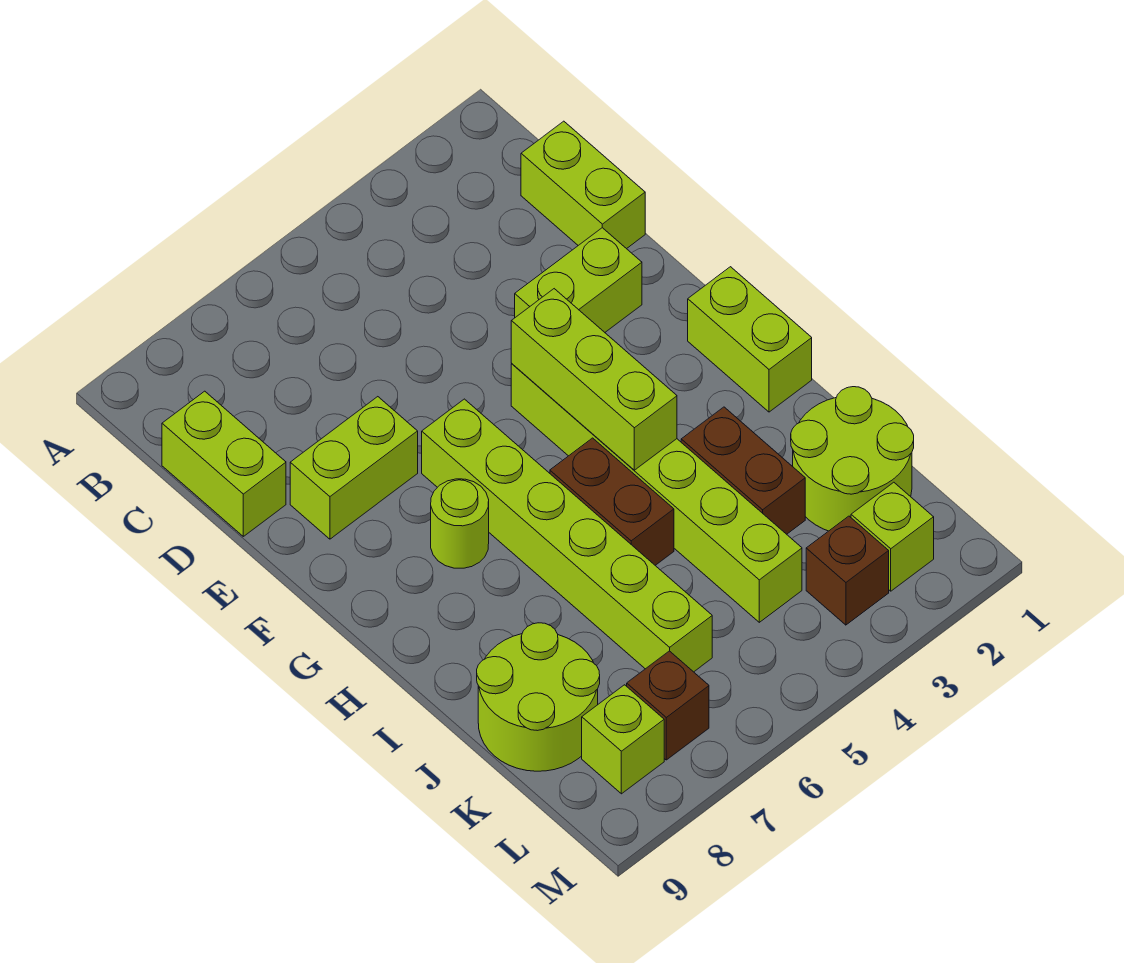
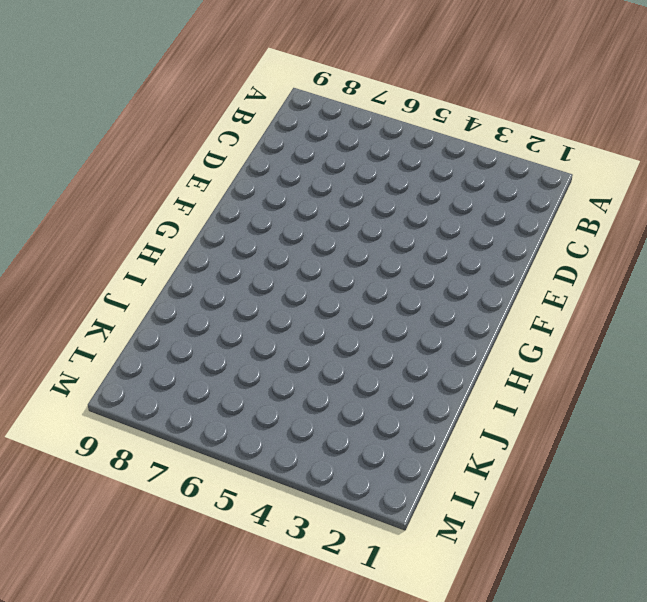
none -> lime brick C1:D1 level 1
none -> lime brick C9:D9 level 1
none -> lime brick E2:E3 level 1

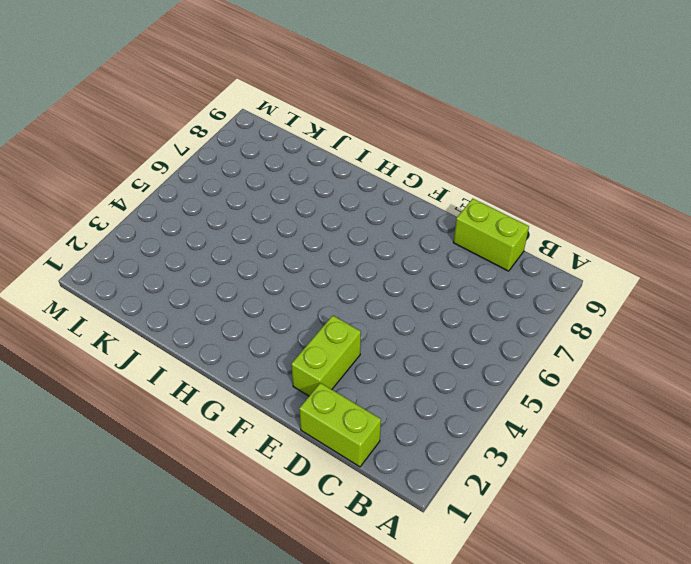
none -> lime brick E7:E8 level 1
none -> lime brick F4:K4 level 1
none -> lime brick F6:K6 level 1

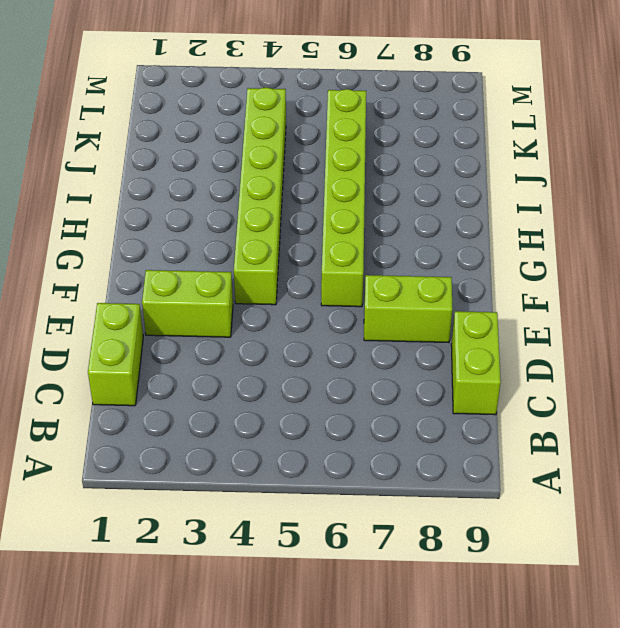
none -> lime brick G1:H1 level 1
none -> lime round brick G7 level 1
none -> brown brick H5:I5 level 1

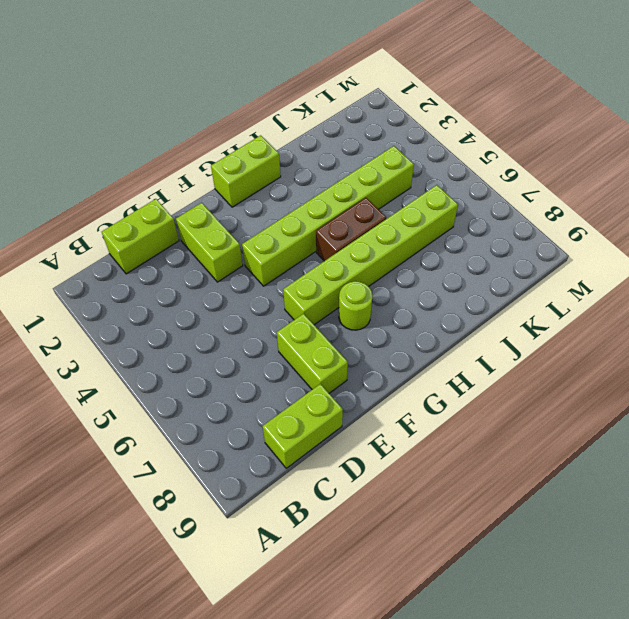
none -> brown brick I3:J3 level 1
none -> lime round brick J1:K2 level 1
none -> lime round brick J8:K9 level 1

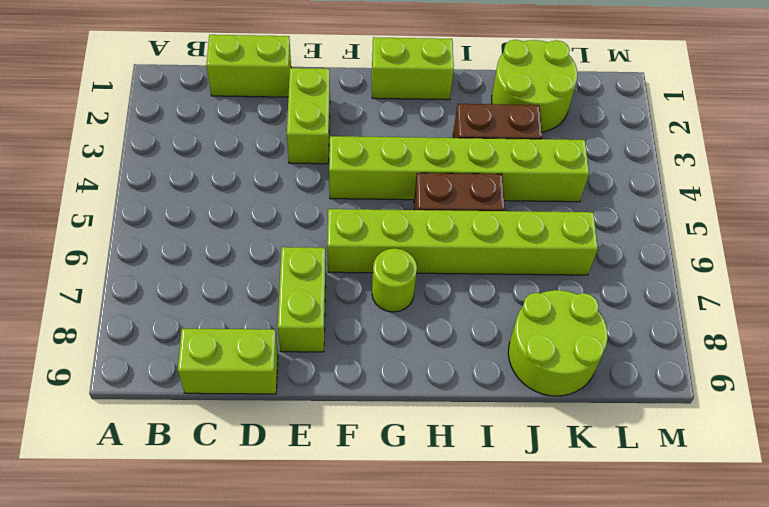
none -> lime brick L2 level 1
none -> brown brick L3 level 1
none -> brown brick L7 level 1

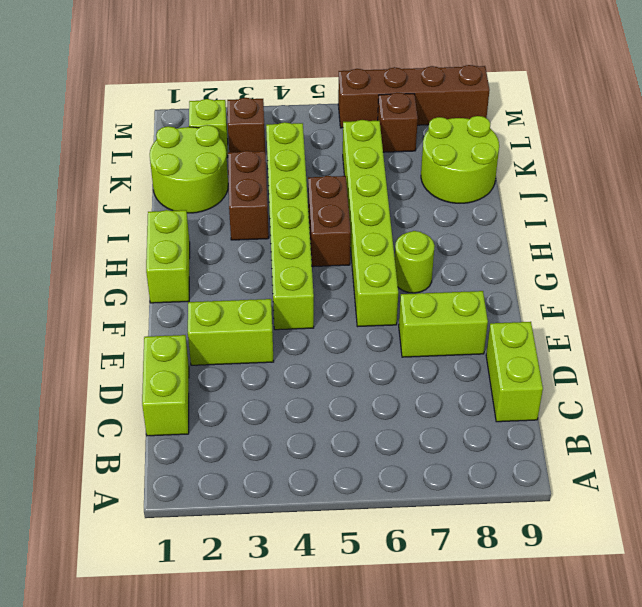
brown brick M6:M9 level 1 -> none
none -> lime brick L8 level 1
none -> lime brick F4:H4 level 2

